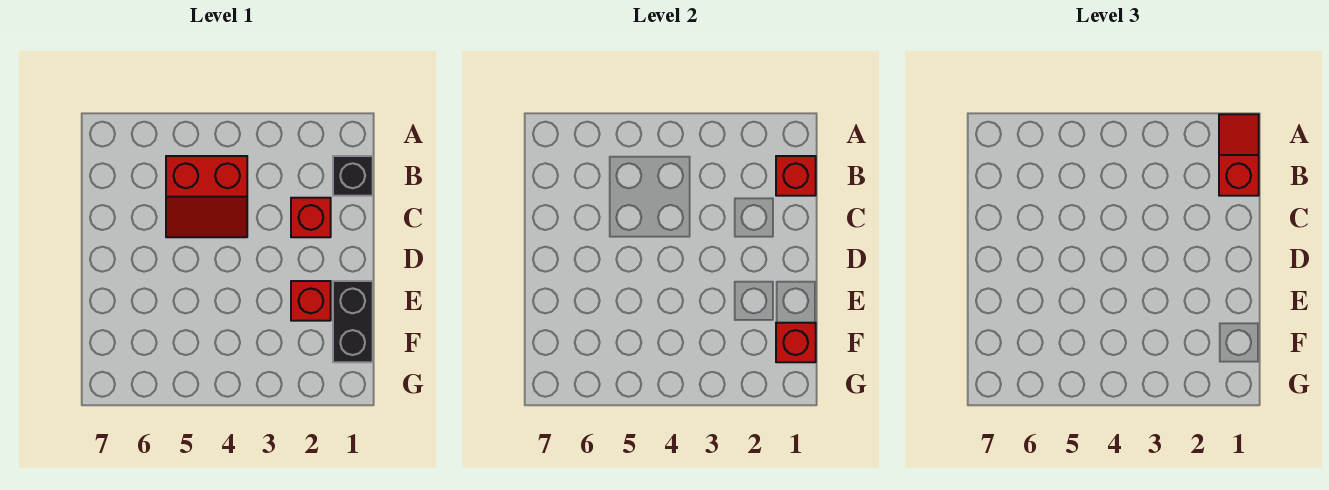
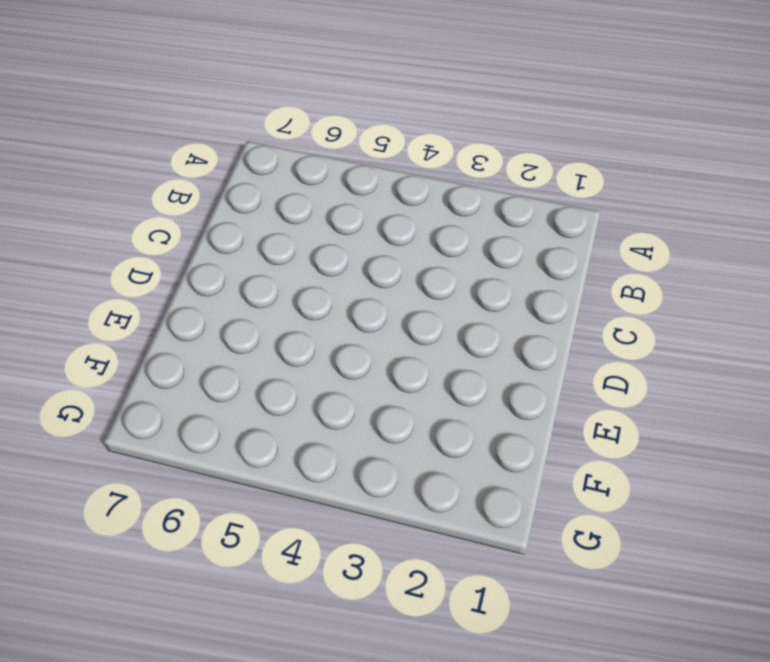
none -> black brick B1 level 1
none -> red slope B4:C5 level 1 top B

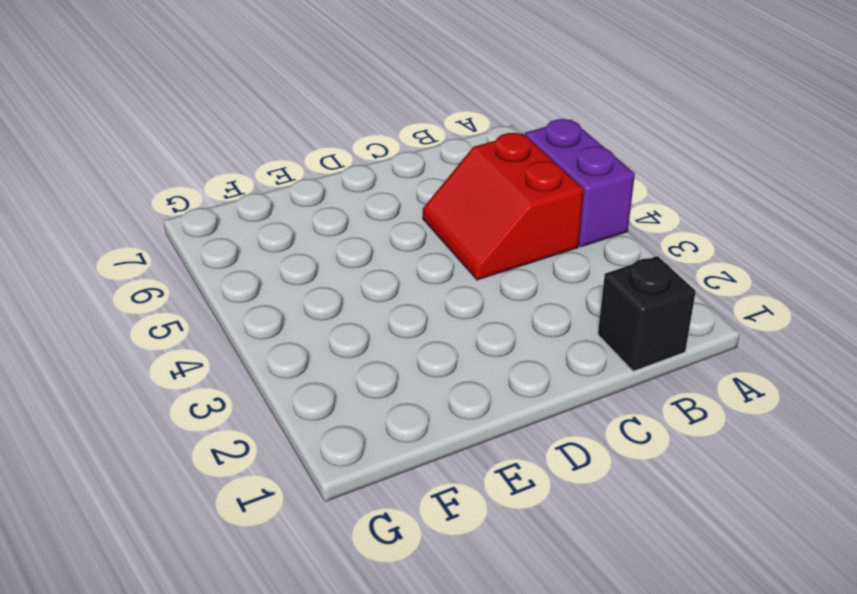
purple brick A4:A5 level 1 -> none
none -> red brick C2 level 1
none -> black brick E1:F1 level 1

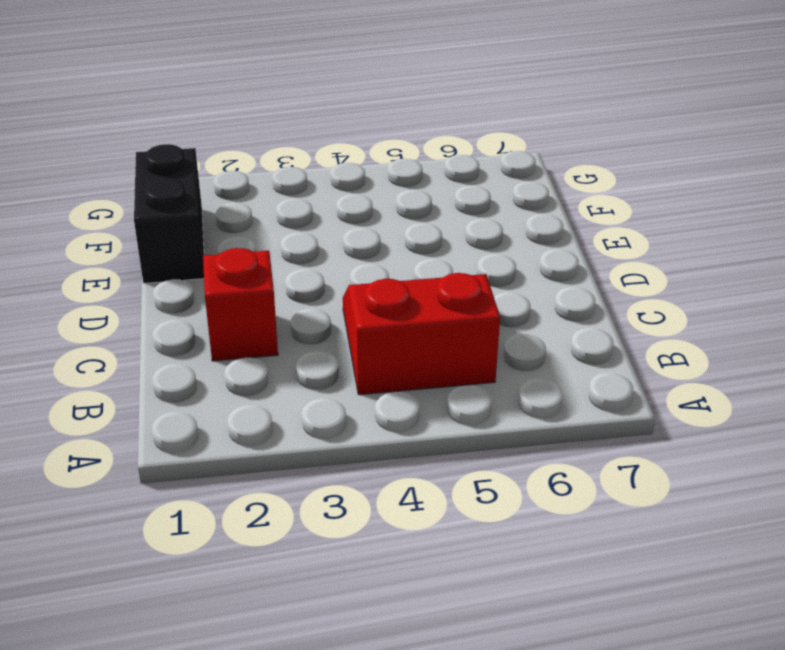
none -> black brick B1 level 1
none -> red brick E2 level 1

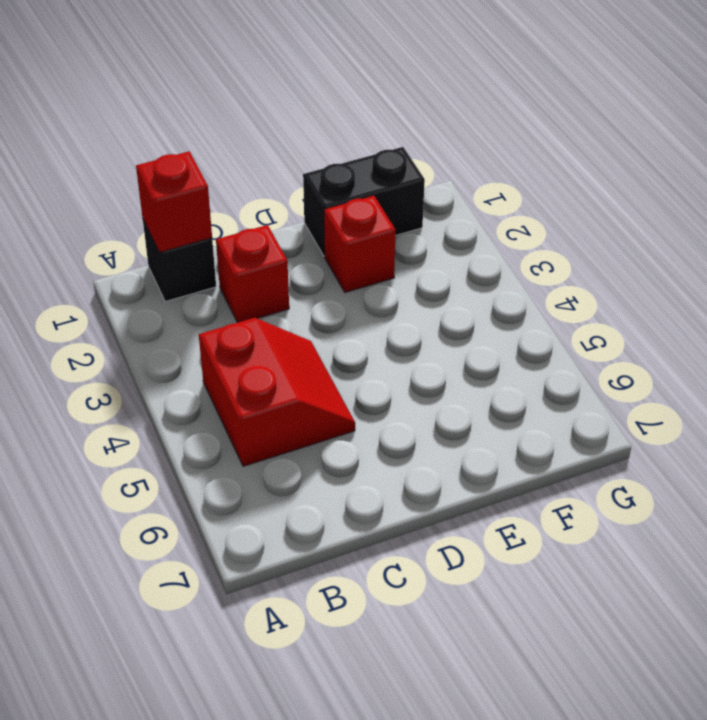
none -> red brick F1 level 2
none -> red slope A1:B1 level 3 top B

